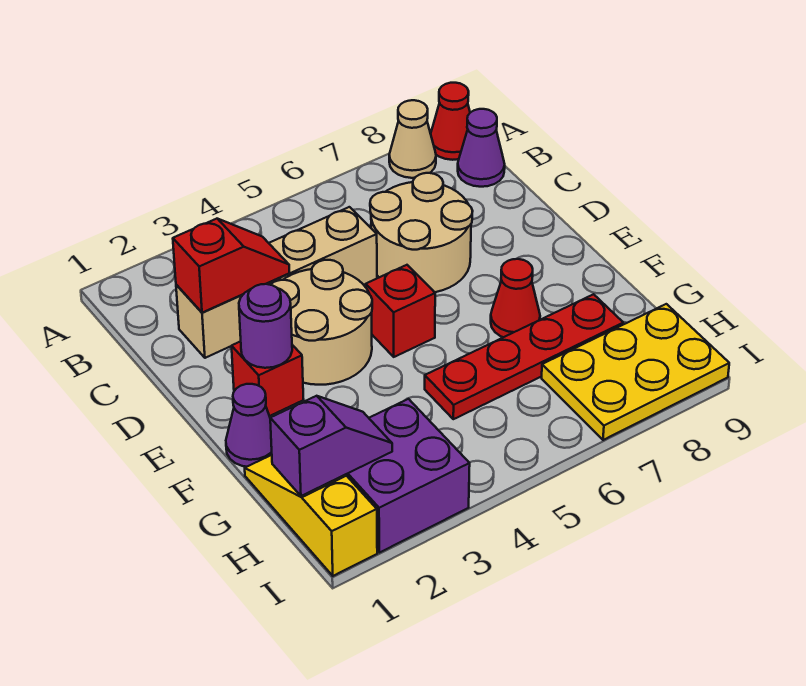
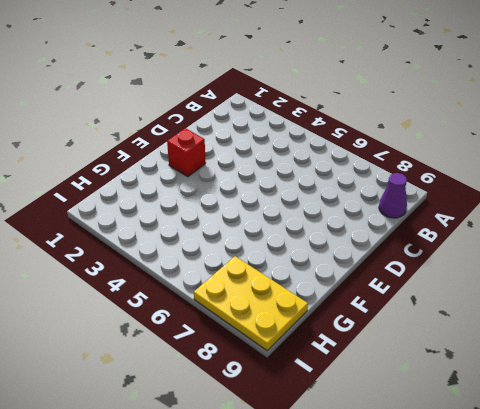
none -> tan cone A8 level 1
none -> red cone A9 level 1
none -> tan brick C2:C5 level 1

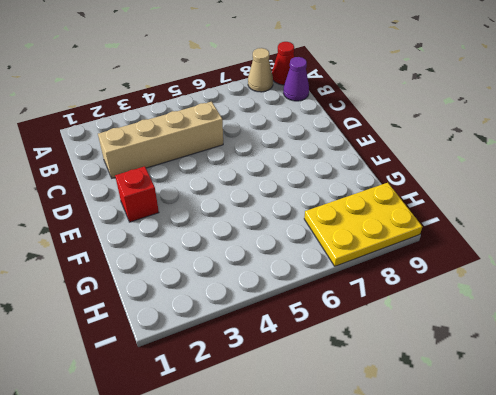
none -> tan round brick C6:D7 level 1
none -> tan round brick D3:E4 level 1
none -> red brick E5 level 1

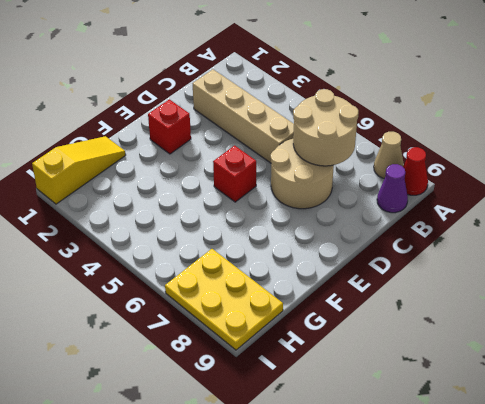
tan round brick B6:C7 level 2 -> tan round brick D3:E4 level 1
none -> purple cone F1 level 1
none -> red cone F7 level 1
none -> red plate G5:G8 level 1

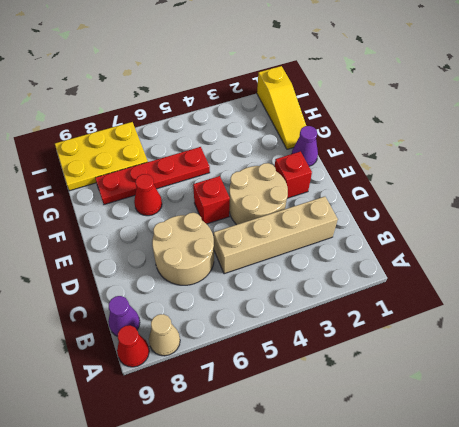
none -> purple brick H2:I3 level 1
none -> red slope C2:C3 level 2 top 2
none -> purple round brick E2 level 2

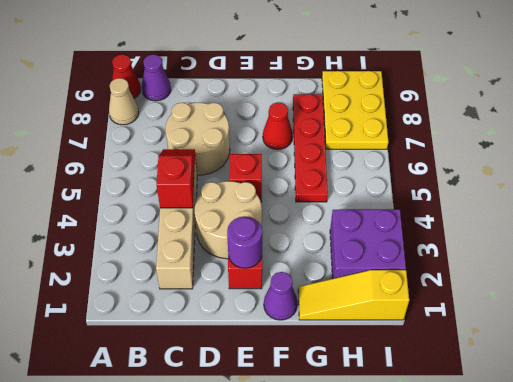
red slope C4:C5 level 2 top 4 -> red slope C2:C3 level 2 top 2
none -> purple slope H1:H2 level 2 top 1

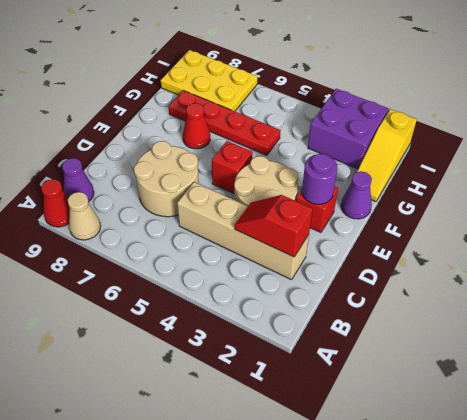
none -> purple slope H1:H2 level 2 top 1

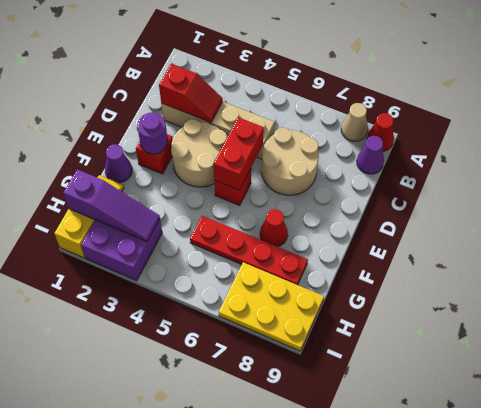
red brick D5:E5 level 2 -> none
purple slope H1:H3 level 2 top 1 -> purple slope H1:H2 level 2 top 1

